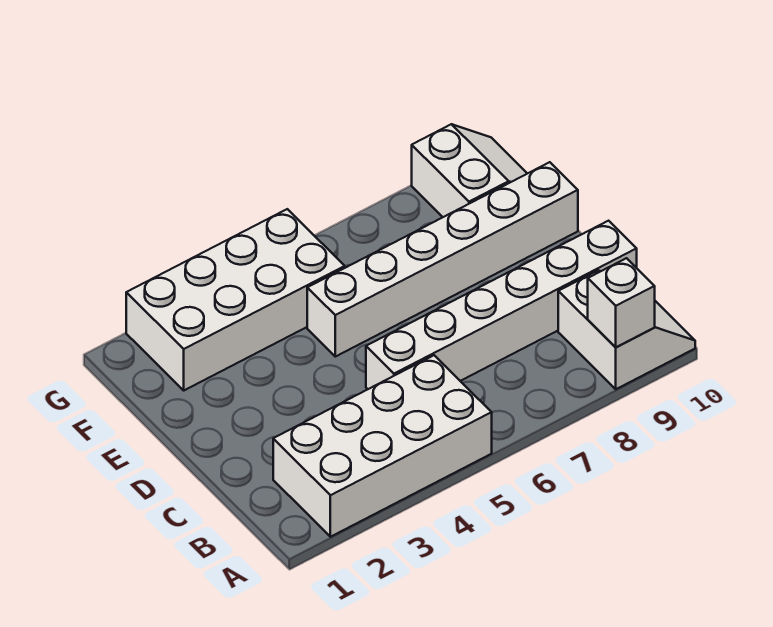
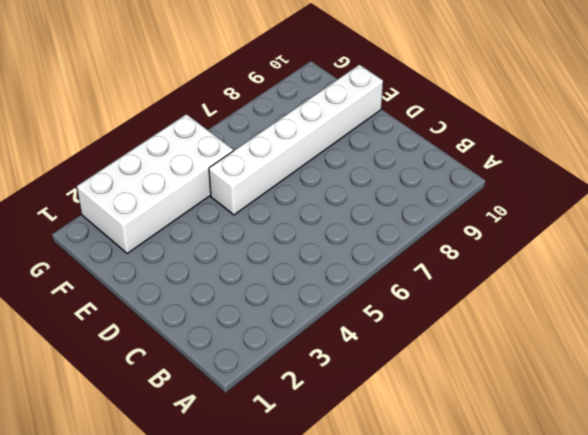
none -> white brick A2:B5 level 1
none -> white slope A9:B10 level 1 top 9

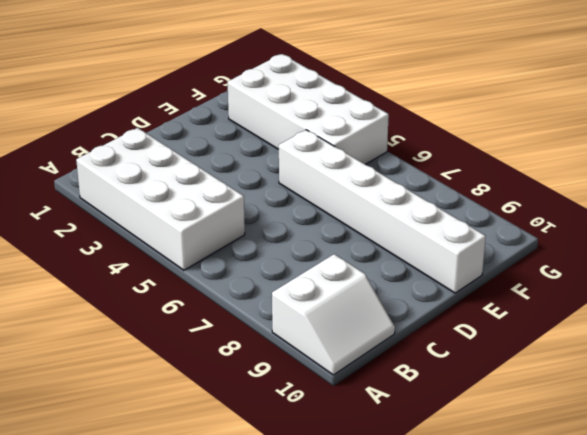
none -> white brick C5:C10 level 1
none -> white slope F9:G10 level 1 top 9

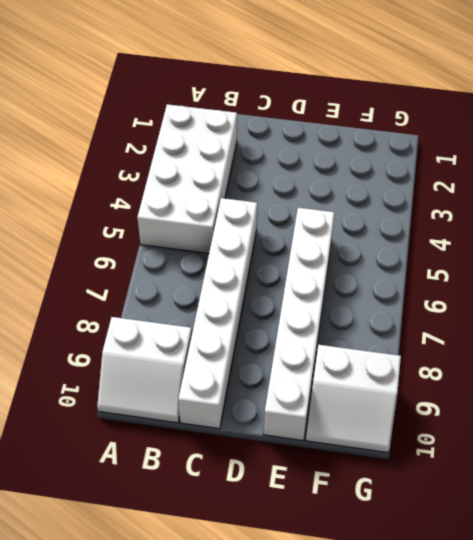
none -> white brick F2:G5 level 1
none -> white brick A9 level 2

